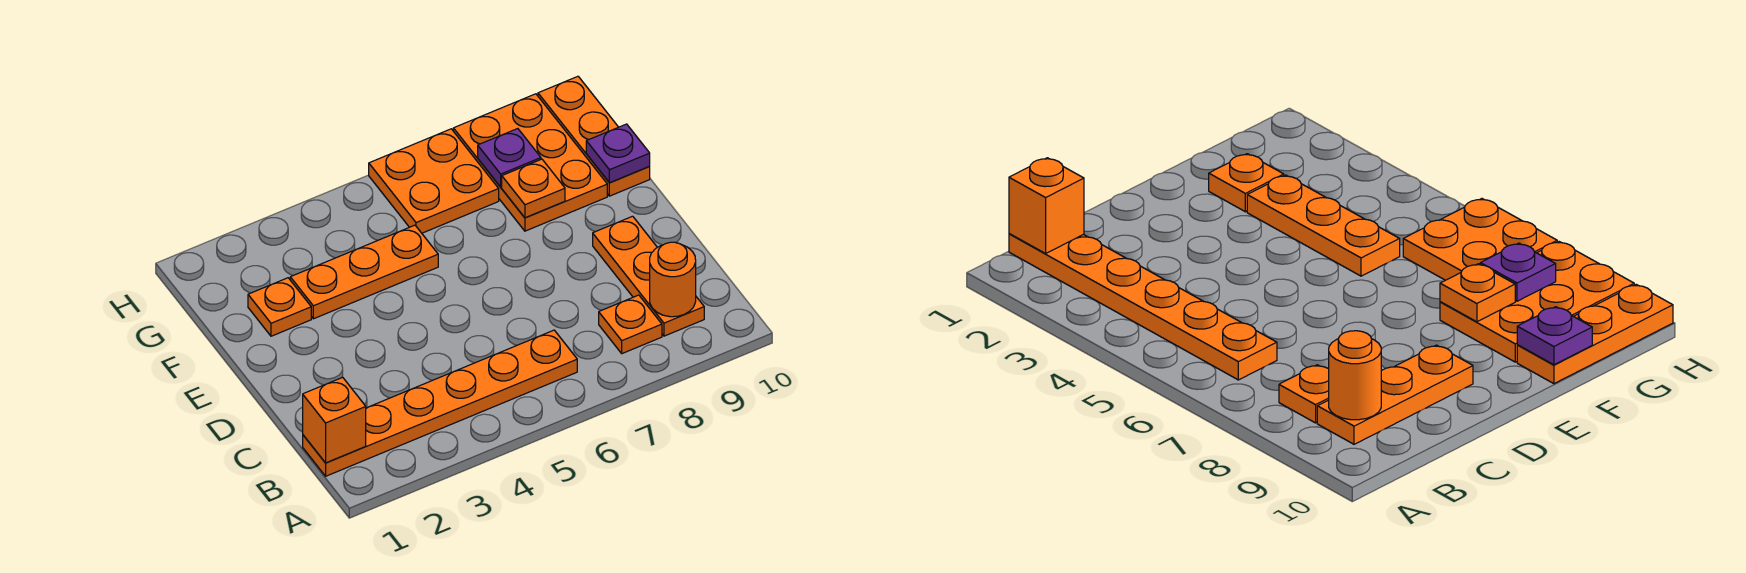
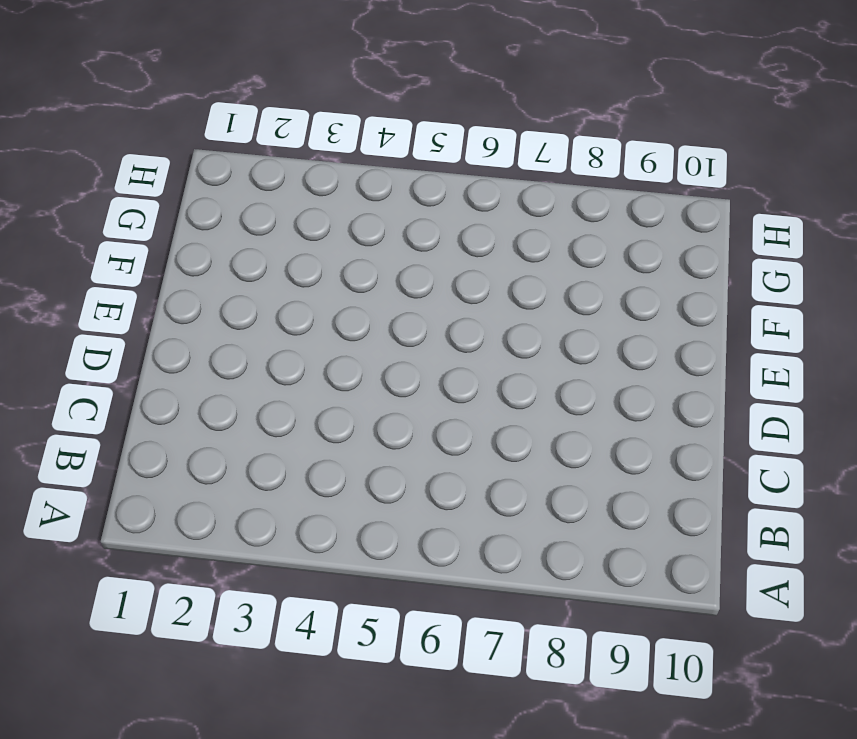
none -> orange plate B1:B6 level 1
none -> orange plate B8 level 1
none -> orange plate B9:D9 level 1

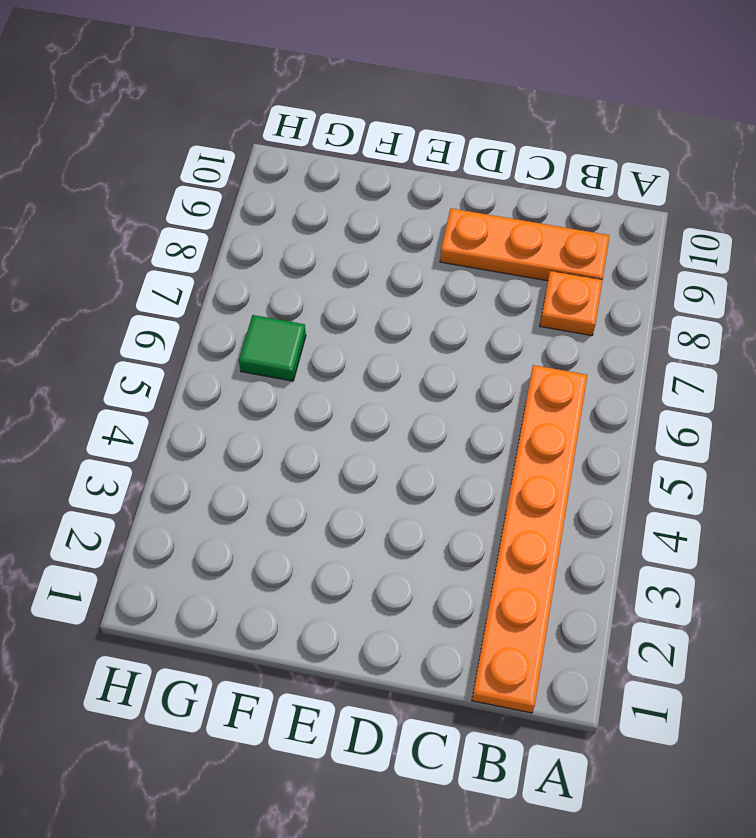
green tile G6 level 1 -> orange plate G6:H7 level 1
none -> orange plate F2 level 1
none -> orange plate F3:F5 level 1
none -> orange plate F8:H9 level 1

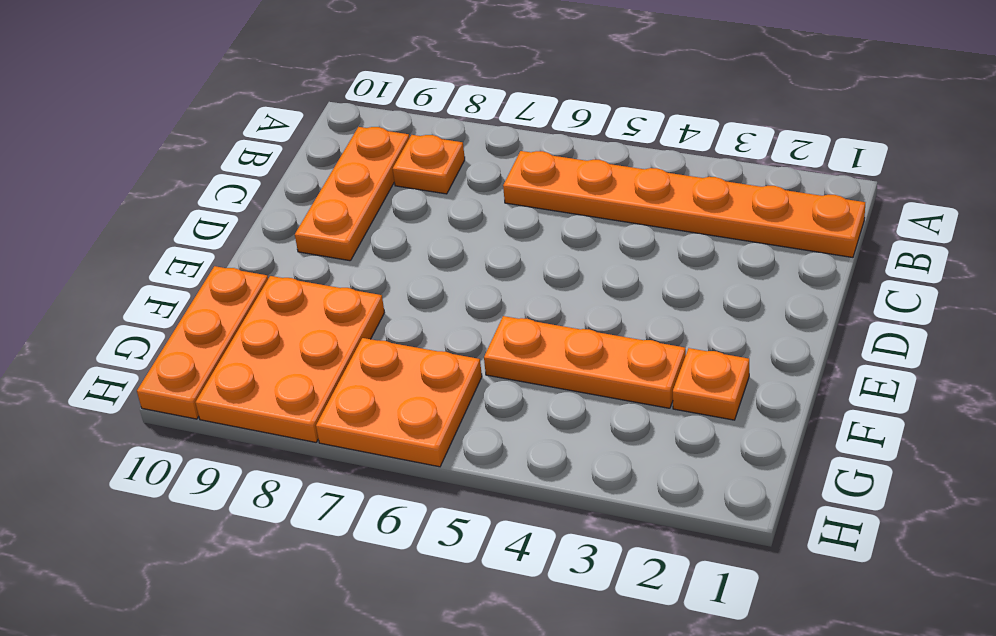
none -> orange brick B1 level 2
none -> orange round brick B9 level 2
none -> orange plate F8 level 2

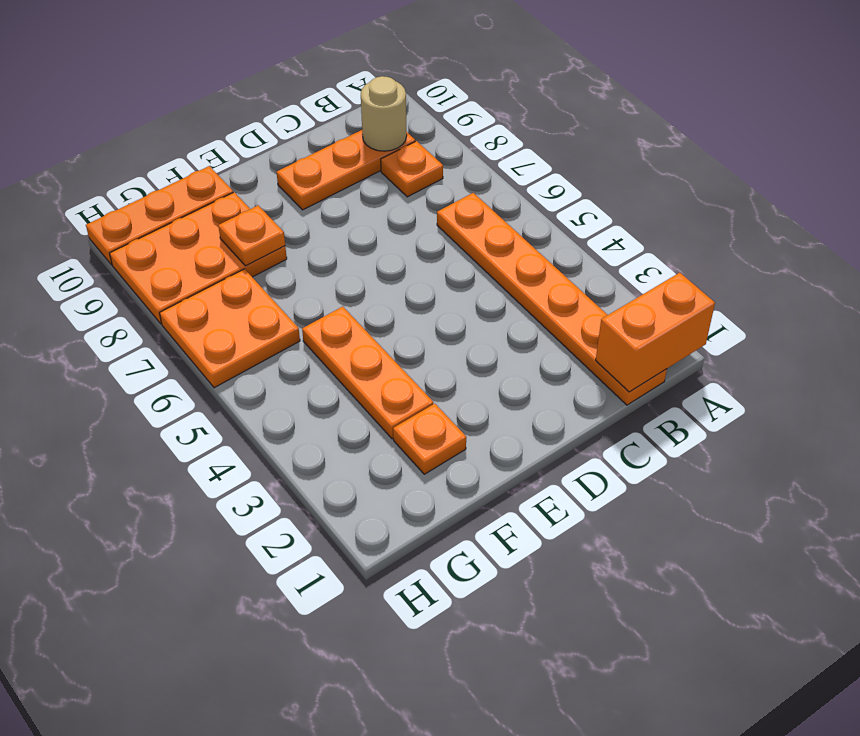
orange brick A1:B1 level 2 -> orange brick B1 level 2
tan round brick B9 level 2 -> orange round brick B9 level 2
none -> purple plate F10 level 2
none -> purple plate G8 level 2

